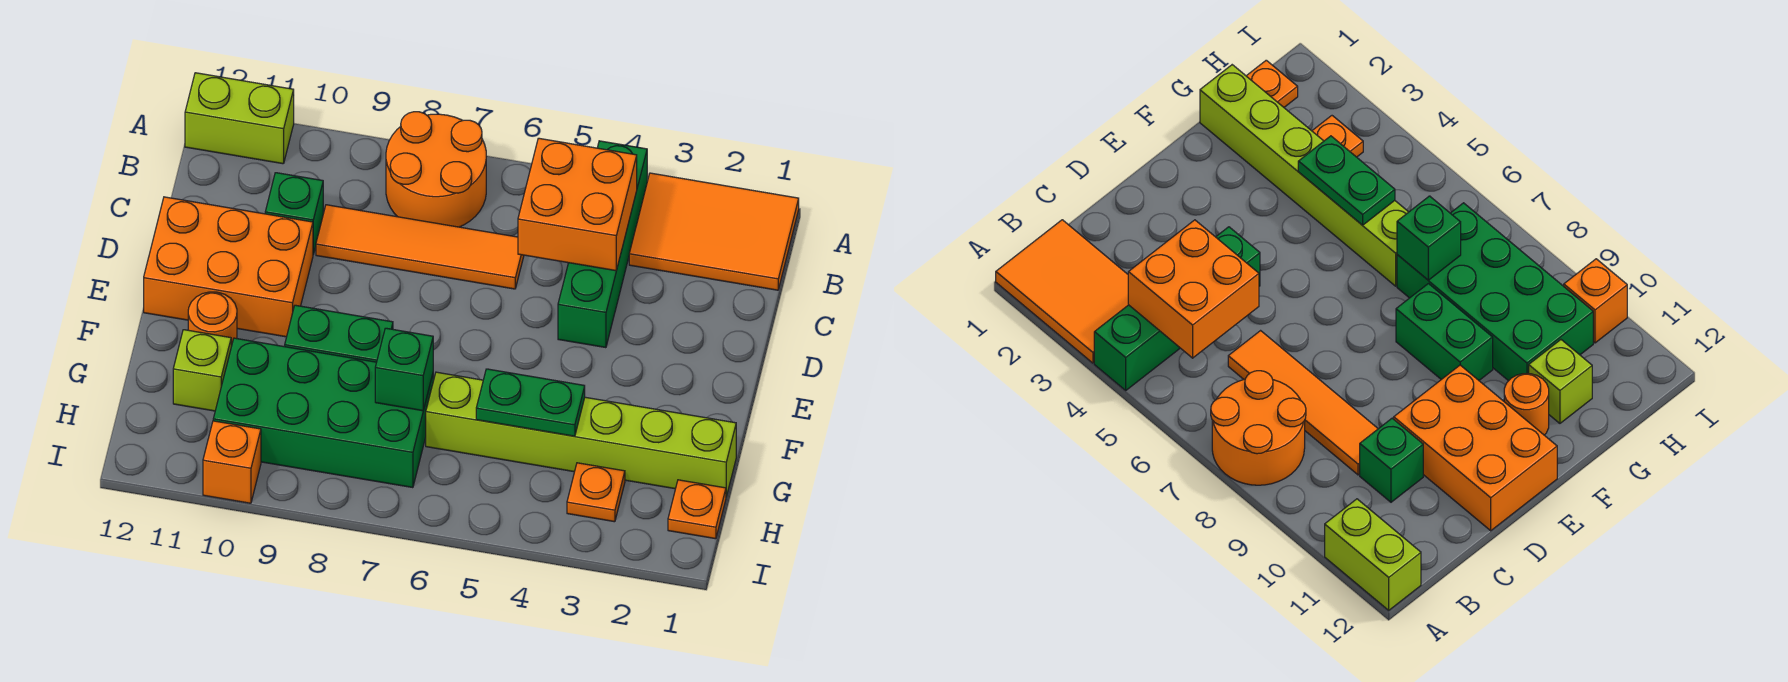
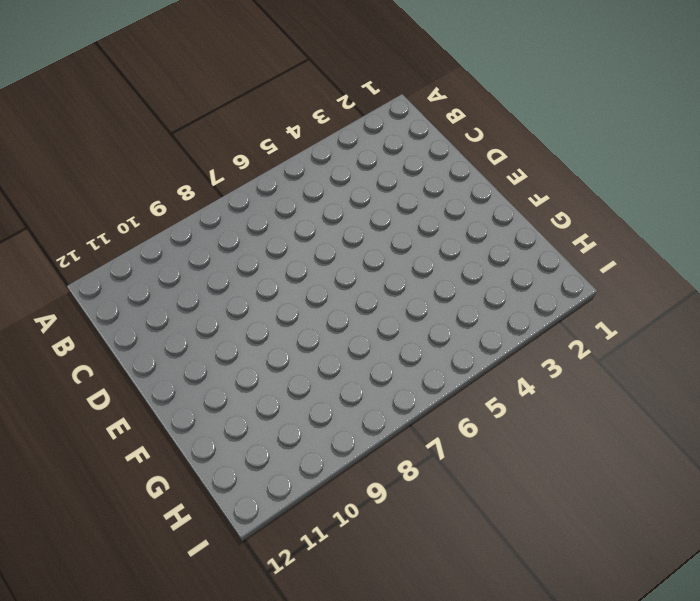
none -> orange tile A1:B3 level 1
none -> green brick A4:D4 level 1
none -> orange round brick A7:B8 level 1

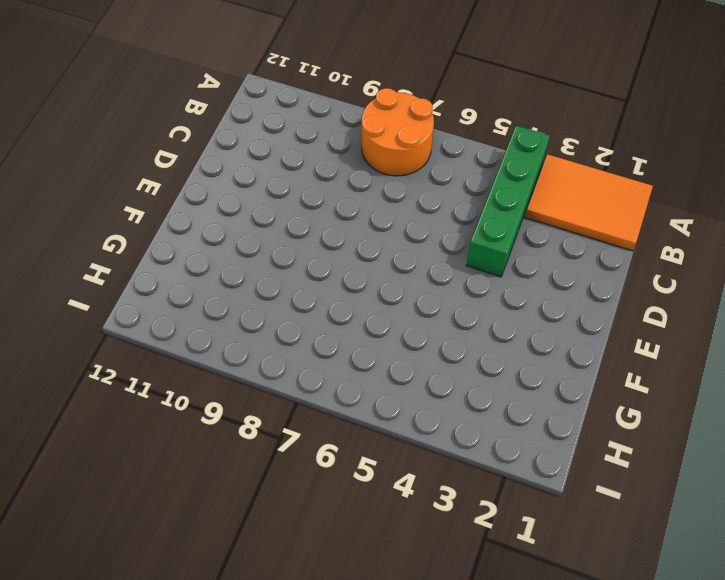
none -> lime brick A11:A12 level 1
none -> orange tile C6:C9 level 1
none -> green brick C10 level 1

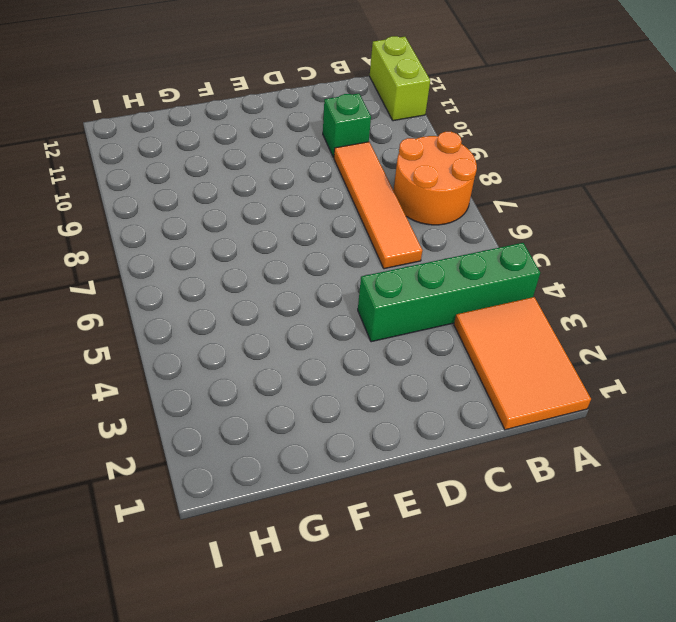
none -> orange brick D10:E12 level 1
none -> green brick F8:F9 level 1
none -> orange round brick F11 level 1

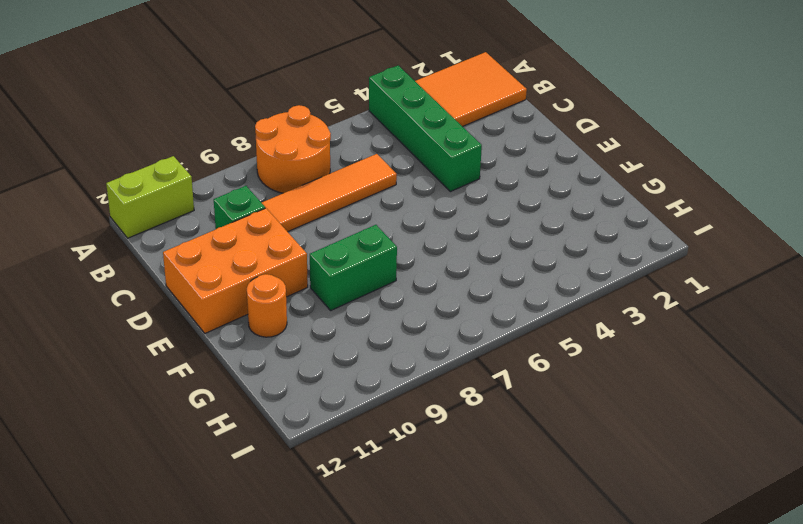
none -> lime brick G1:G6 level 1
none -> green brick G7:H10 level 1
none -> lime brick G11 level 1

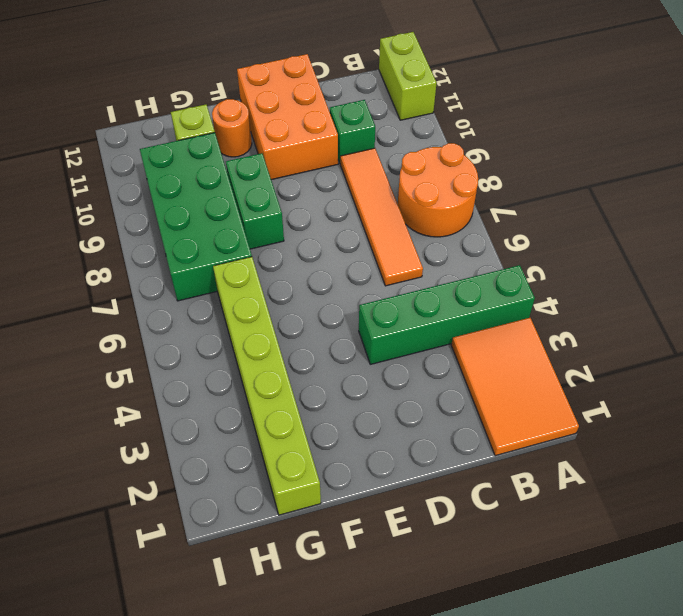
none -> orange plate H1 level 1
none -> orange plate H3 level 1
none -> orange brick I10 level 1

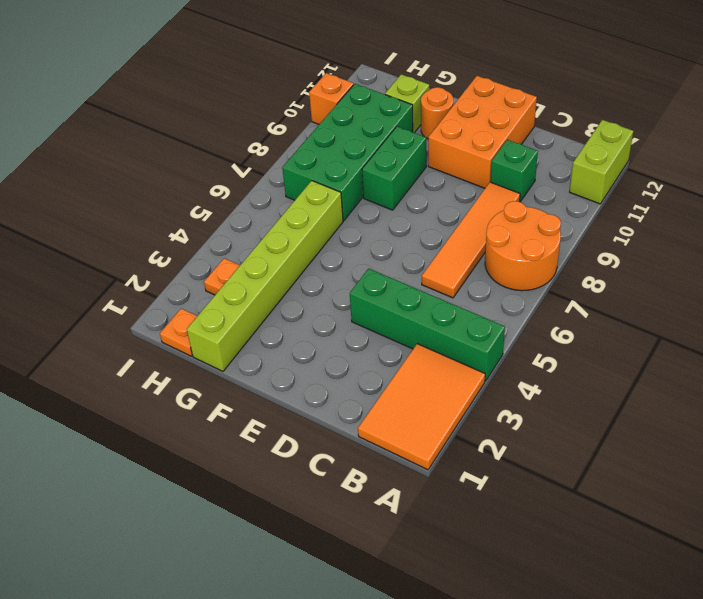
none -> orange brick B4:C5 level 2
none -> green plate G4:G5 level 2
none -> green brick G7 level 2

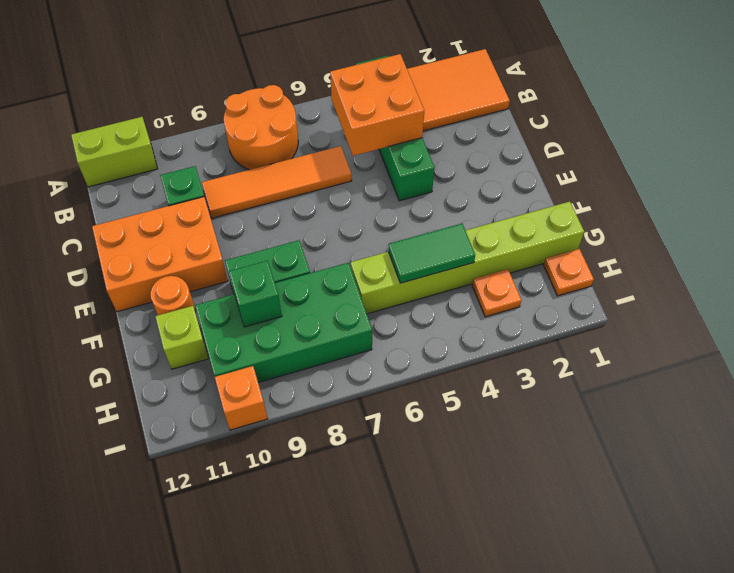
green tile G4:G5 level 2 -> green plate G4:G5 level 2
green brick G9 level 2 -> green brick G7 level 2

